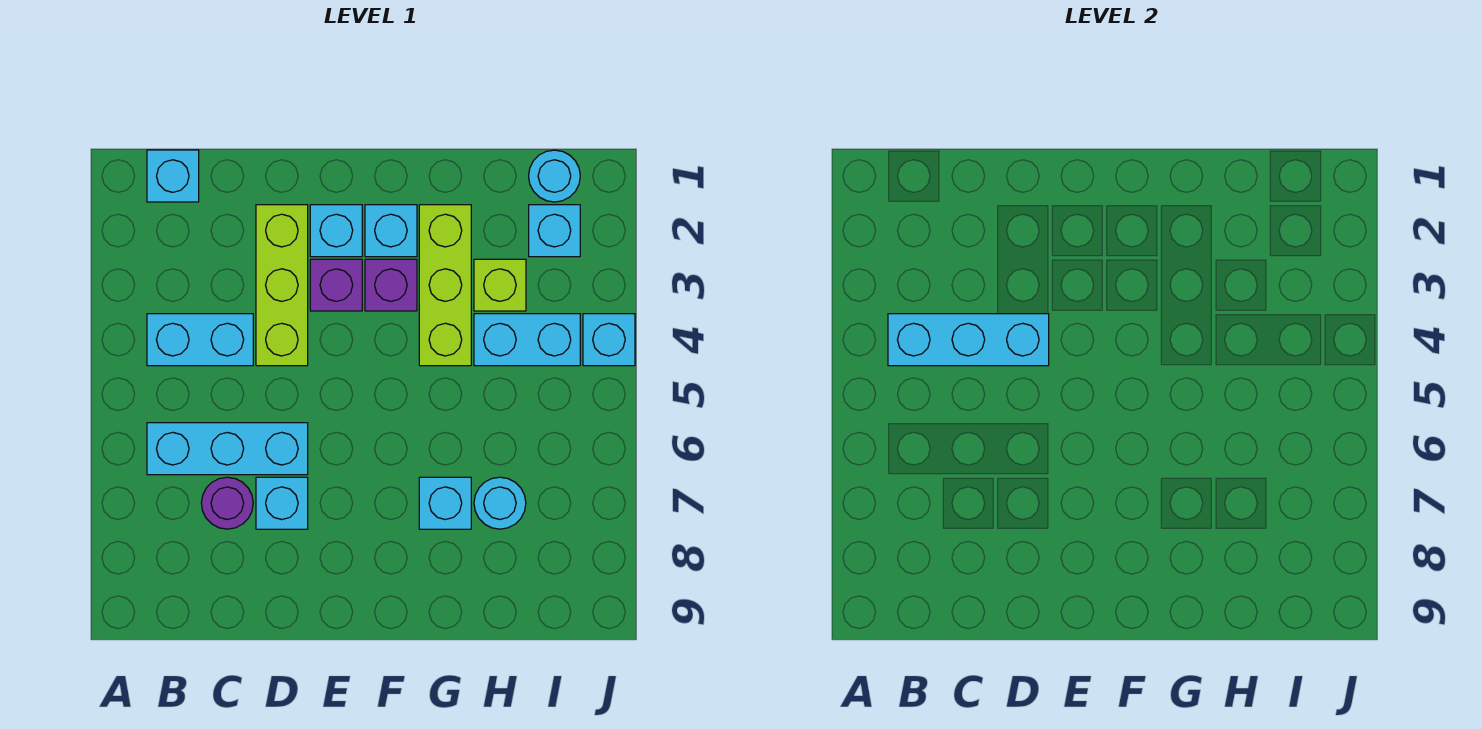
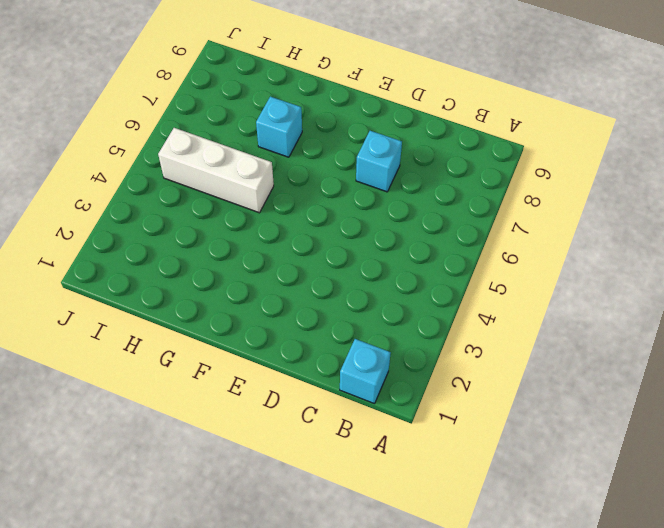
white brick G5:I5 level 1 -> none
none -> cyan brick B4:C4 level 1
none -> cyan brick B6:D6 level 1
none -> purple round brick C7 level 1

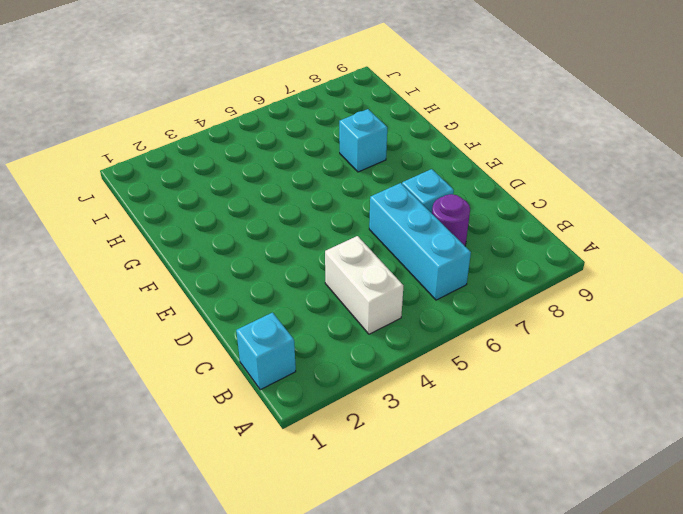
white brick B4:C4 level 1 -> cyan brick B4:C4 level 1
none -> lime brick D2:D4 level 1
none -> cyan brick E2 level 1
none -> purple brick E3 level 1

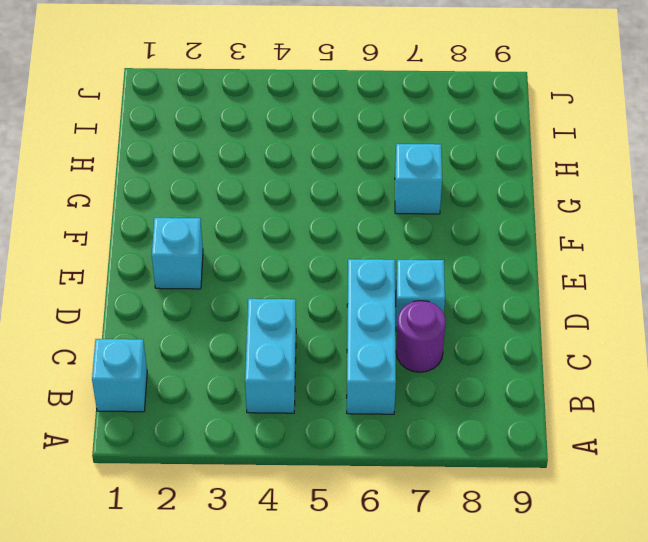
none -> lime brick D2:D4 level 1
none -> purple brick E3 level 1
none -> cyan brick F2 level 1

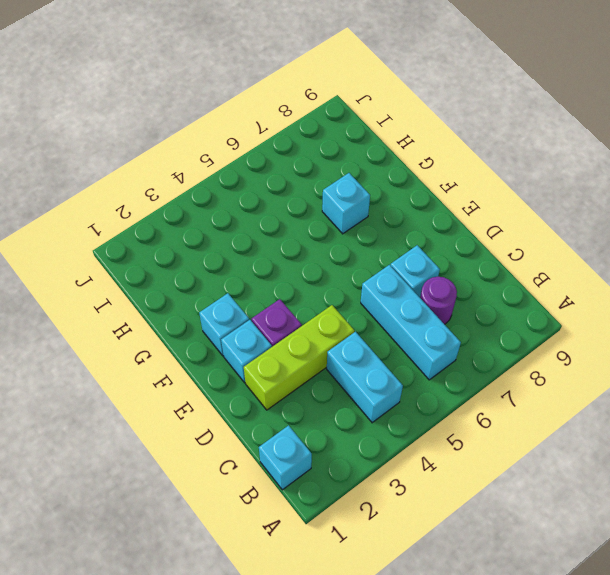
none -> purple brick F3 level 1
none -> lime brick G2:G4 level 1
none -> lime brick H3 level 1

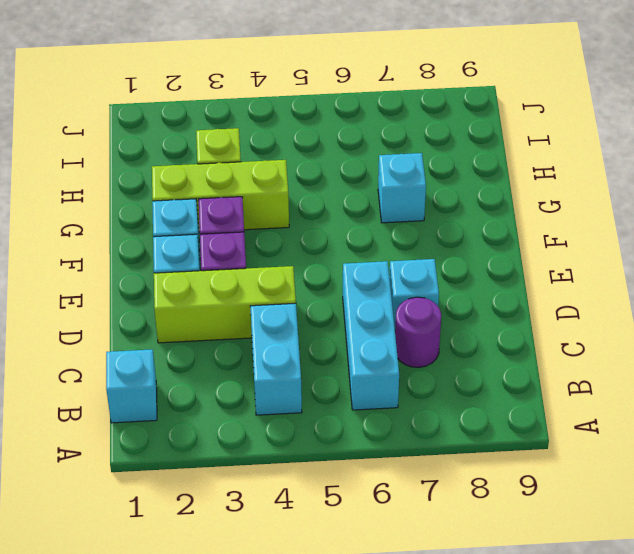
none -> cyan brick H4:I4 level 1
none -> cyan round brick H7 level 1
none -> cyan round brick I1 level 1

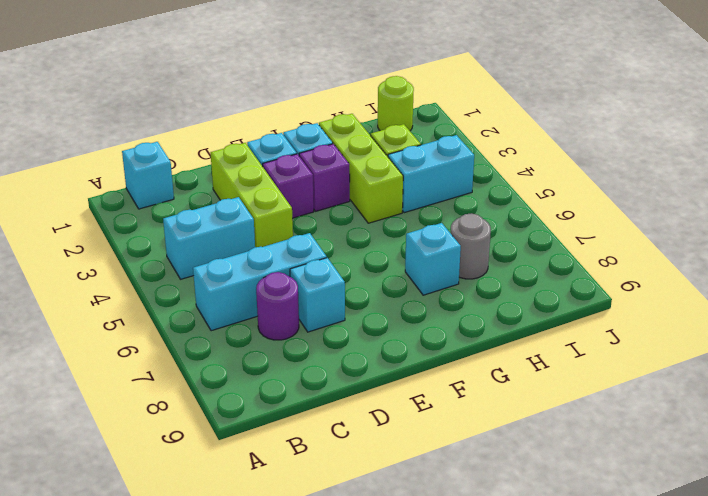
grey round brick H7 level 1 -> cyan round brick H7 level 1
lime round brick I1 level 1 -> cyan round brick I1 level 1
none -> cyan brick I2 level 1
none -> cyan brick J4 level 1
none -> cyan brick B4:D4 level 2

